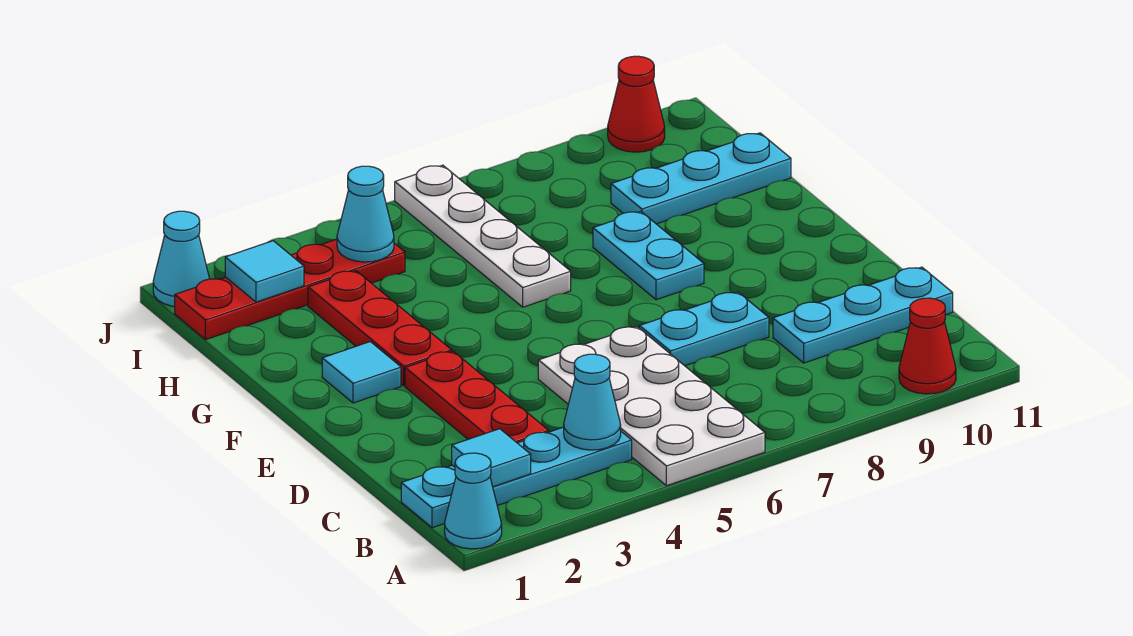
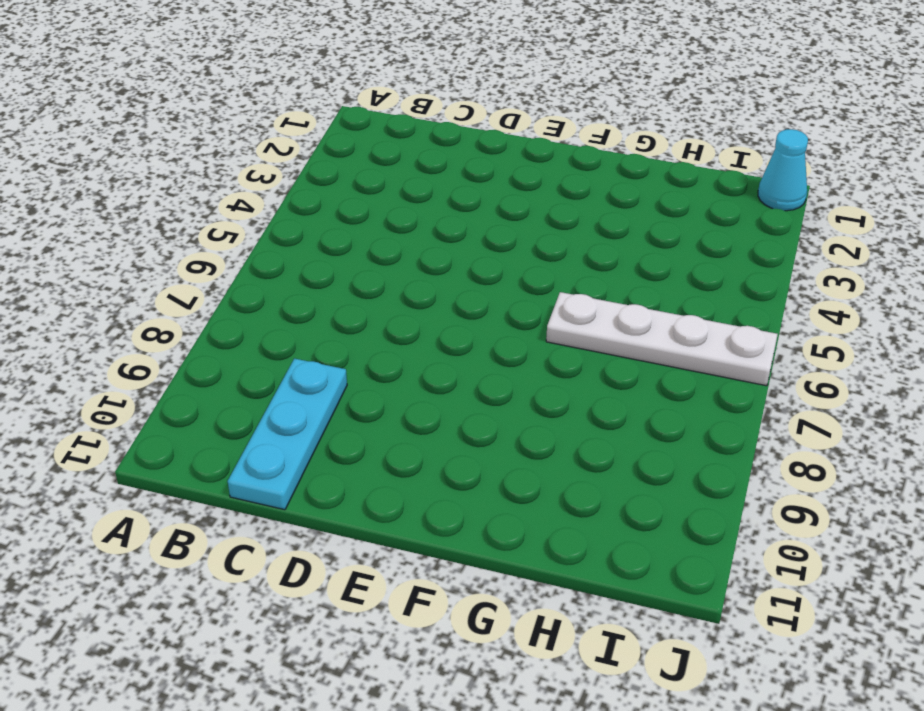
none -> cyan cone A1 level 1
none -> white plate A5:D6 level 1
none -> red cone A10 level 1

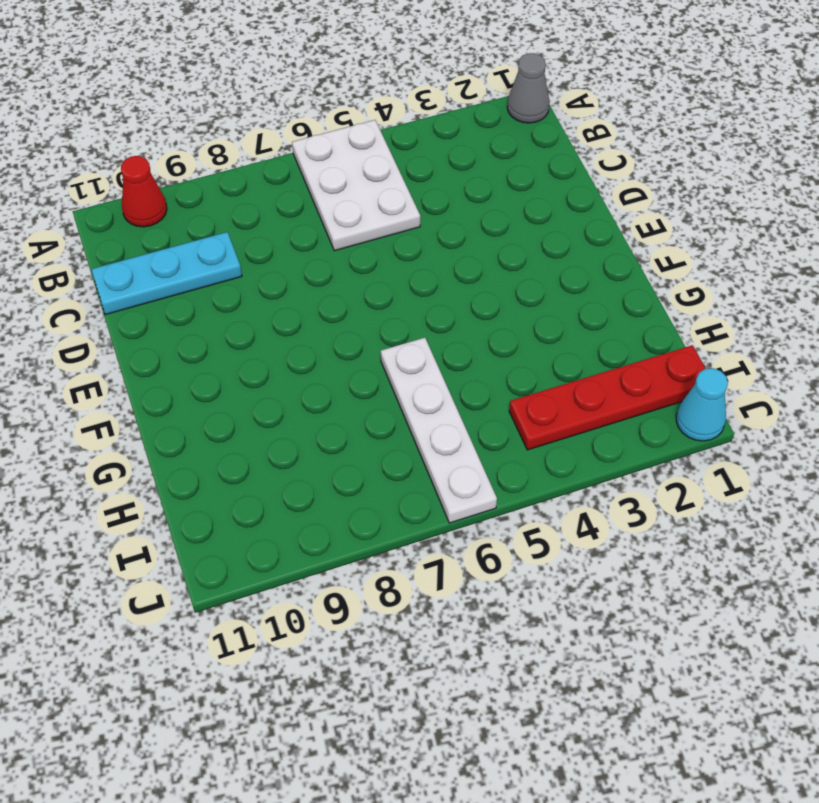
grey cone A1 level 1 -> cyan cone A1 level 1
white plate A5:C6 level 1 -> white plate A5:D6 level 1
none -> cyan plate B1:B4 level 1
none -> red plate C3:E3 level 1
none -> cyan plate D7:D8 level 1

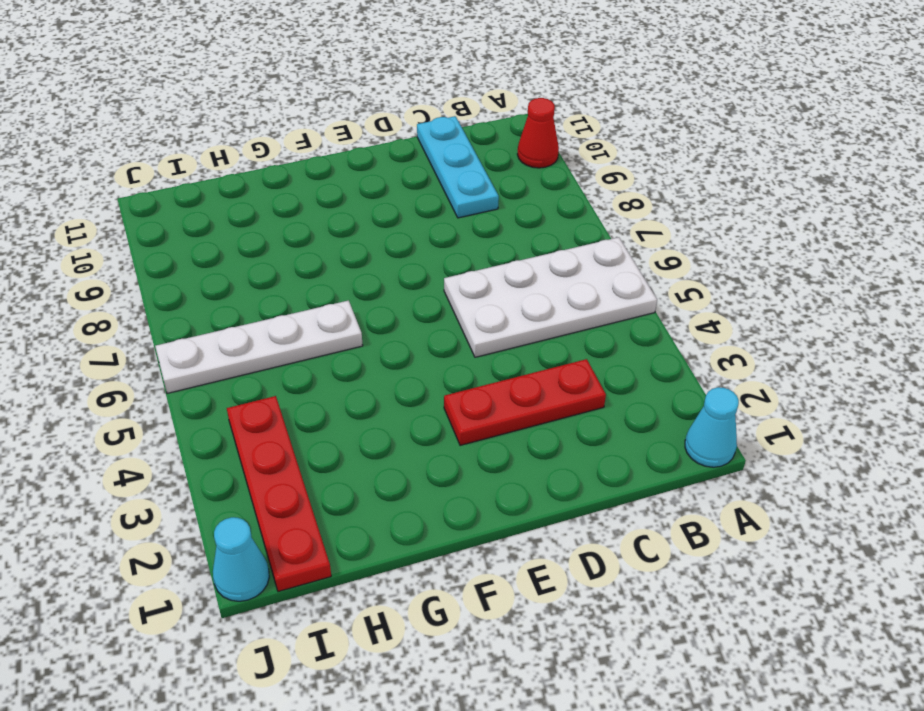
none -> cyan plate B1:B4 level 1
none -> cyan plate D7:D8 level 1
none -> cyan tile F2 level 1

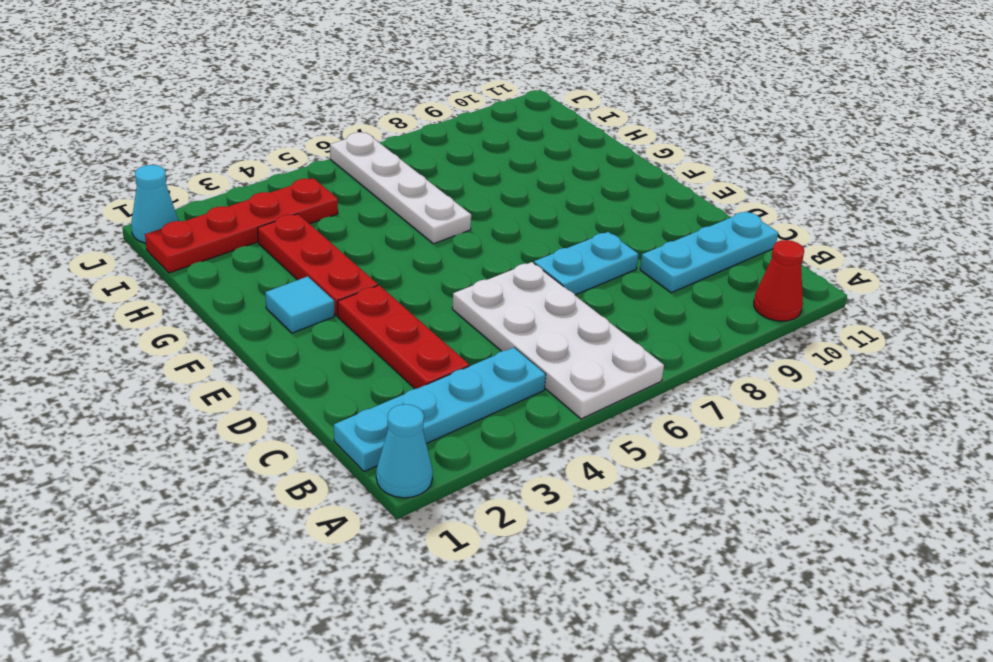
none -> cyan plate F8:G8 level 1
none -> cyan plate H9:H11 level 1
none -> red cone J10 level 1

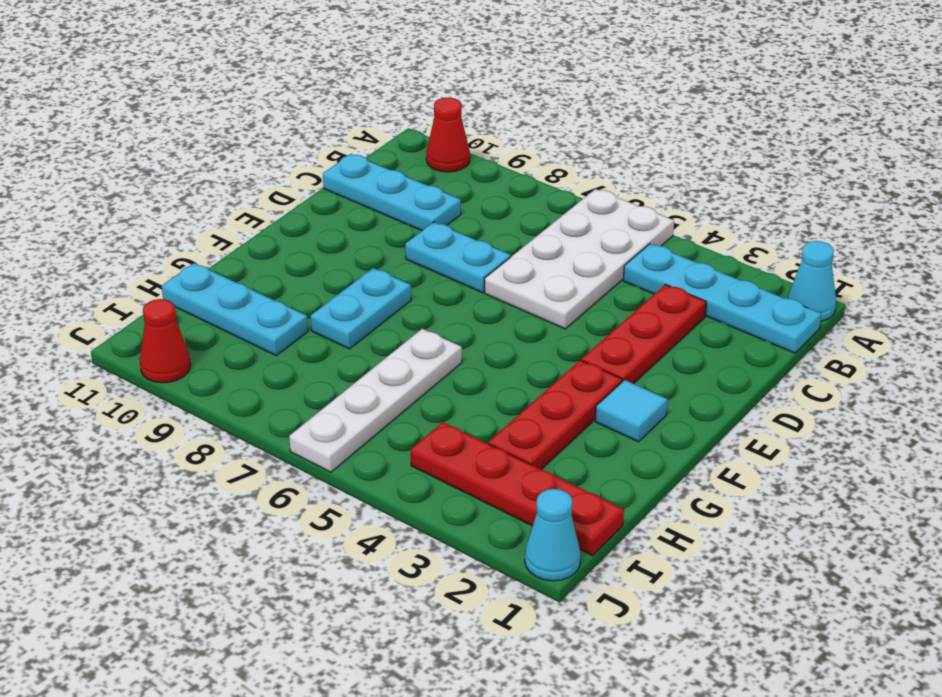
none -> cyan tile B2 level 2
none -> cyan cone B4 level 2
none -> cyan tile I2 level 2

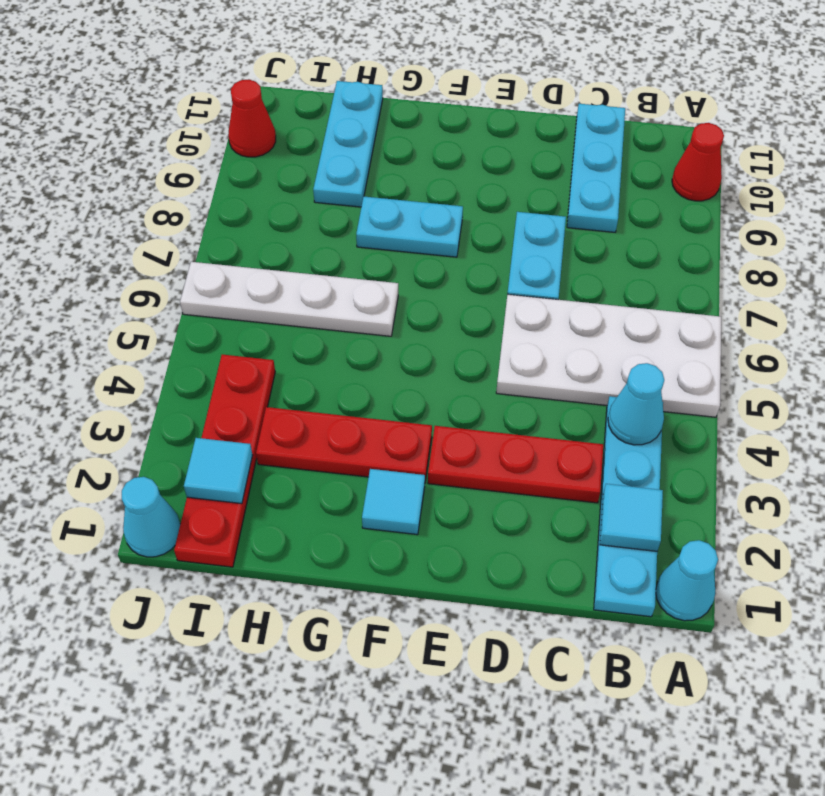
none -> cyan cone I4 level 2

